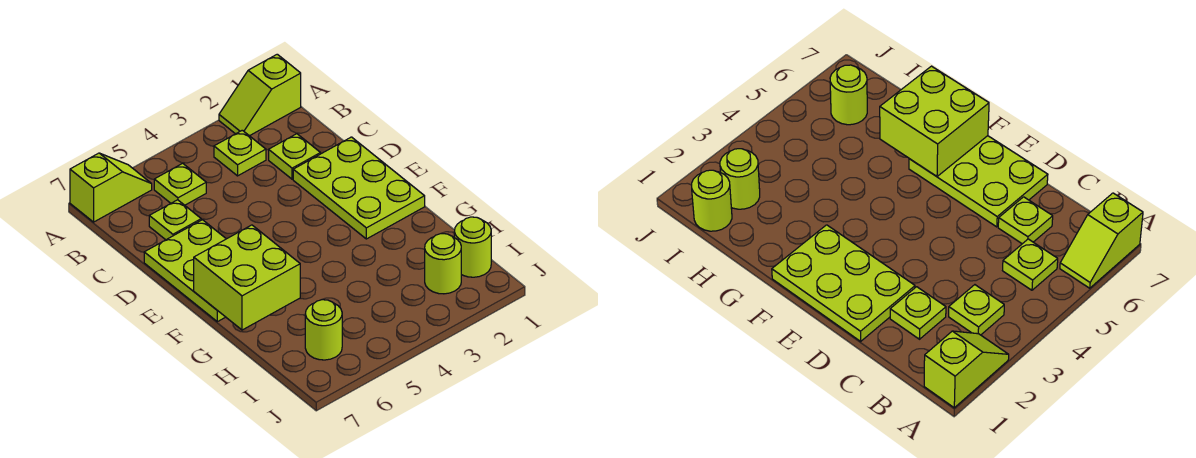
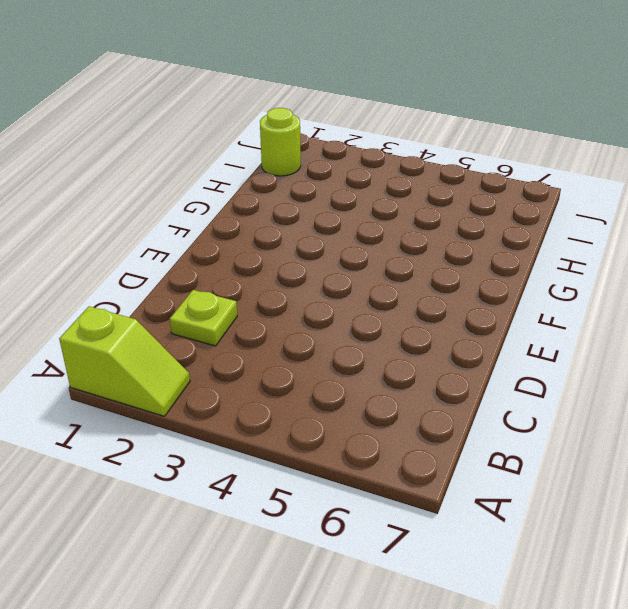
none -> lime slope A6:A7 level 1 top 7
none -> lime plate B3 level 1
none -> lime plate B5 level 1

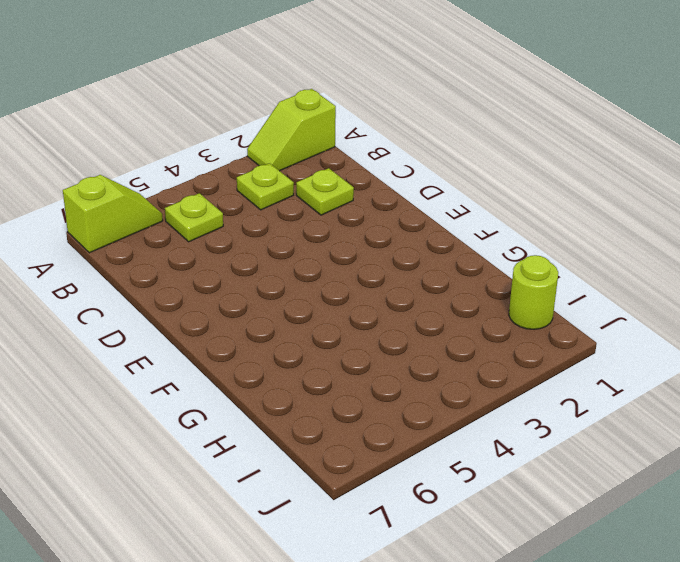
none -> lime plate C6 level 1
none -> lime plate D1:F2 level 1
none -> lime plate D6:F7 level 1

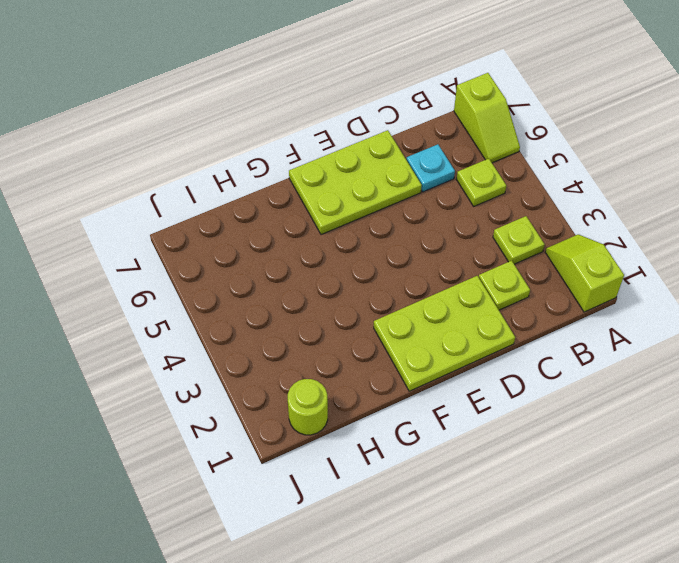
cyan plate C6 level 1 -> lime plate C6 level 1
none -> lime round brick I2 level 1
none -> lime round brick I6 level 1
none -> lime brick F6:G7 level 2

